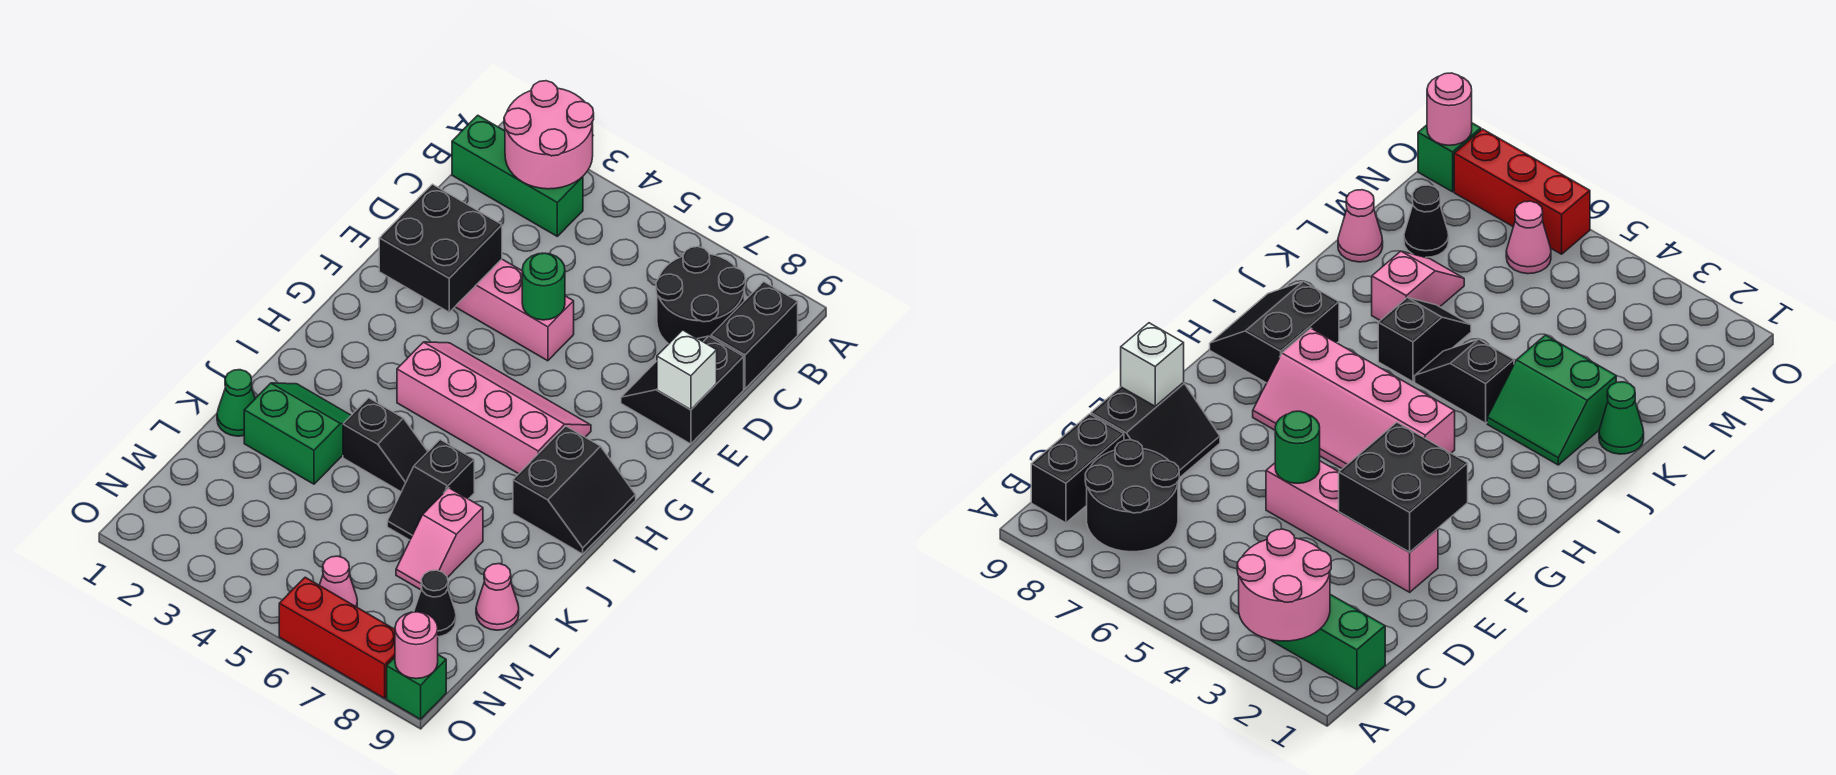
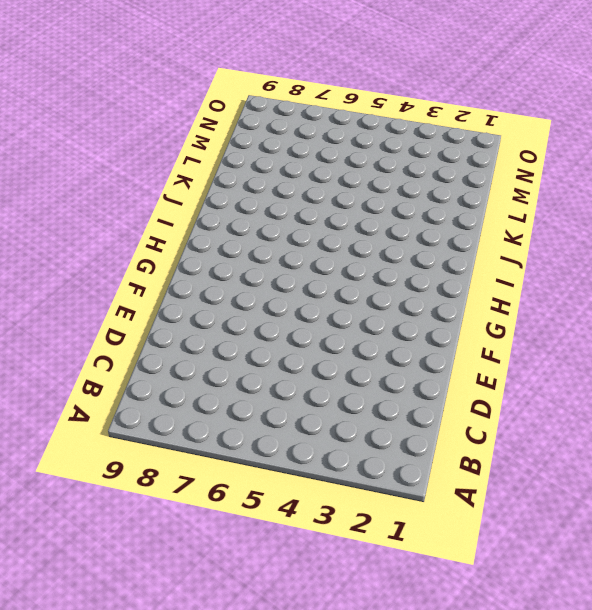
none -> green brick B1:B3 level 1
none -> black round brick B7:C8 level 1
none -> black brick B9:C9 level 1

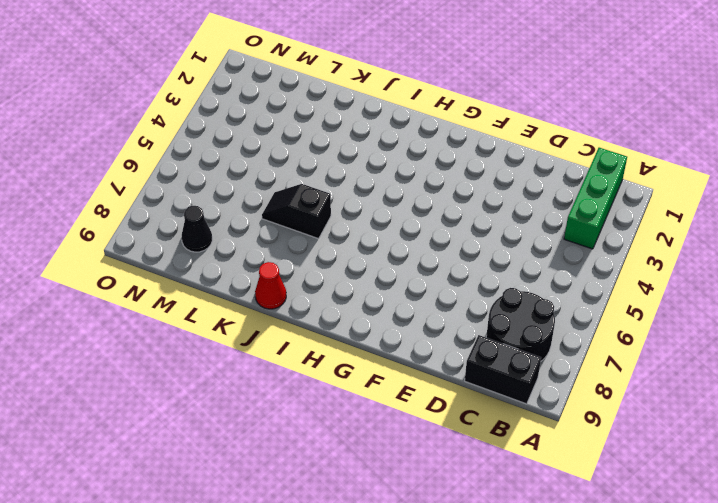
red cone J9 level 1 -> none
none -> black slope D8:E9 level 1 top 9
none -> pink brick E2:E5 level 1
none -> pink slope G4:H7 level 1 top H

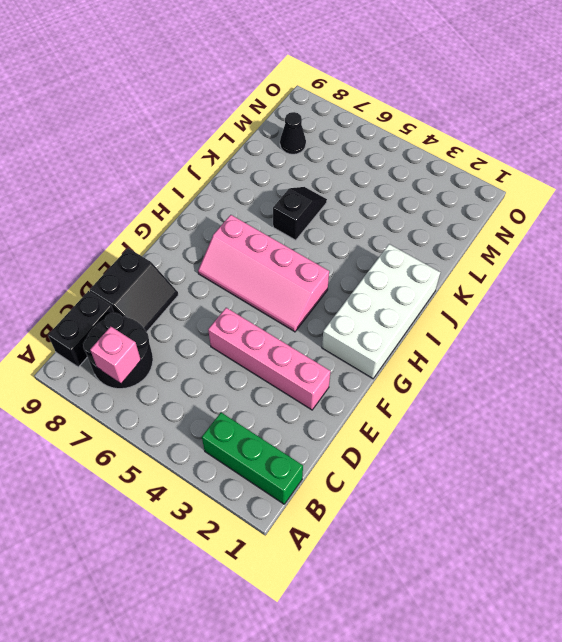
pink brick B7 level 2 -> none
white brick G1:J2 level 1 -> green slope J2:K3 level 1 top K
none -> black slope H8:I9 level 1 top 8
none -> black slope J4:J5 level 1 top 4
none -> green cone K1 level 1

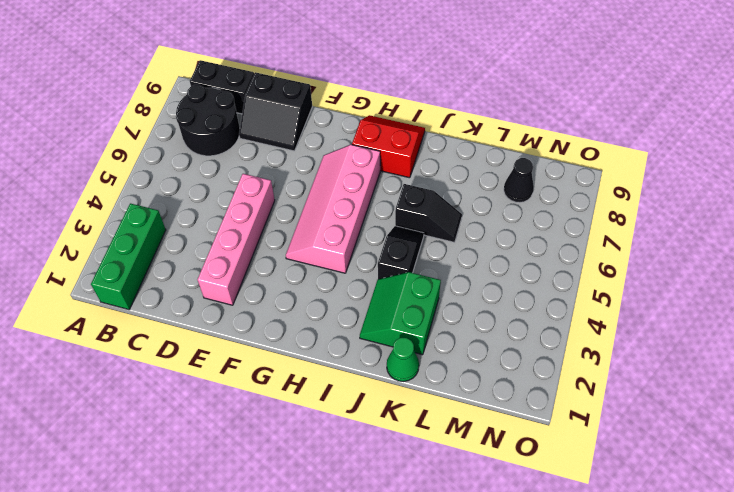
red slope H8:I9 level 1 top 8 -> black slope H8:I9 level 1 top 8
none -> pink slope K7:L7 level 1 top K
none -> pink cone L9 level 1
none -> pink cone N6 level 1

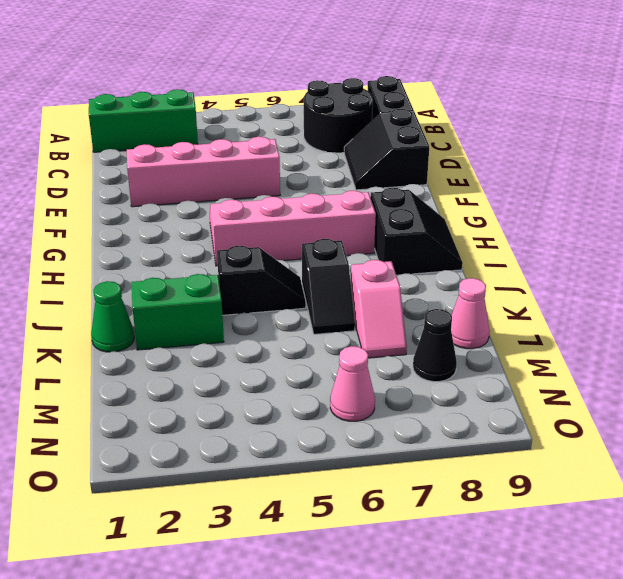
none -> red brick O6:O8 level 1
none -> green brick O9 level 1
none -> pink round brick A2:B3 level 2

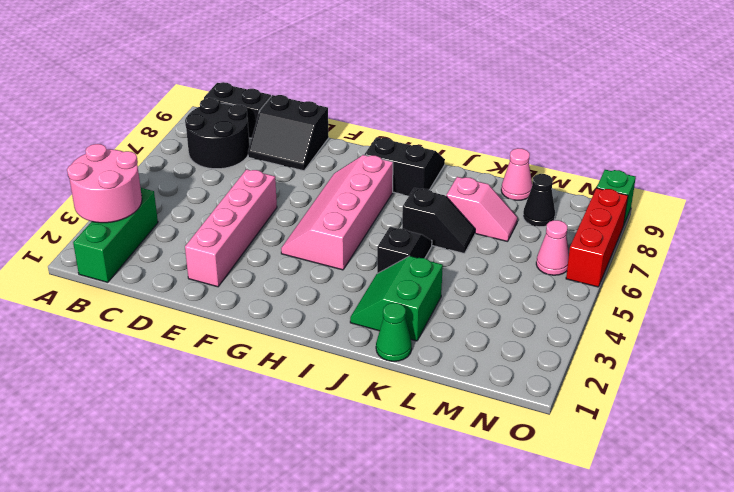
none -> black brick E2:F3 level 2
none -> green round brick E5 level 2
none -> white brick E9 level 2

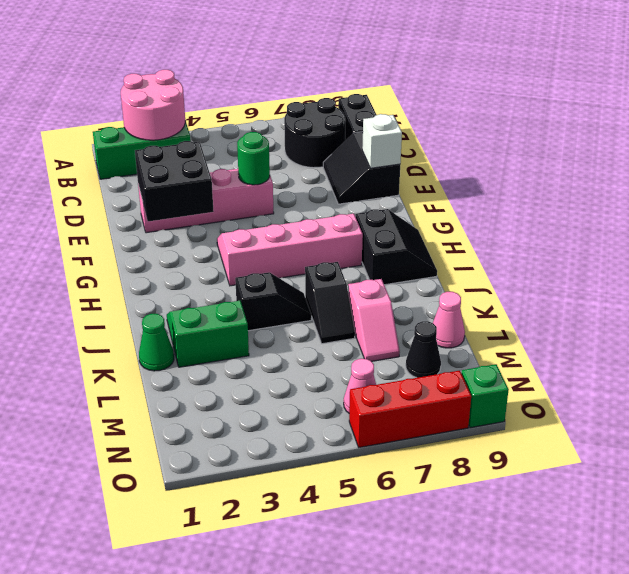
none -> pink round brick O9 level 2

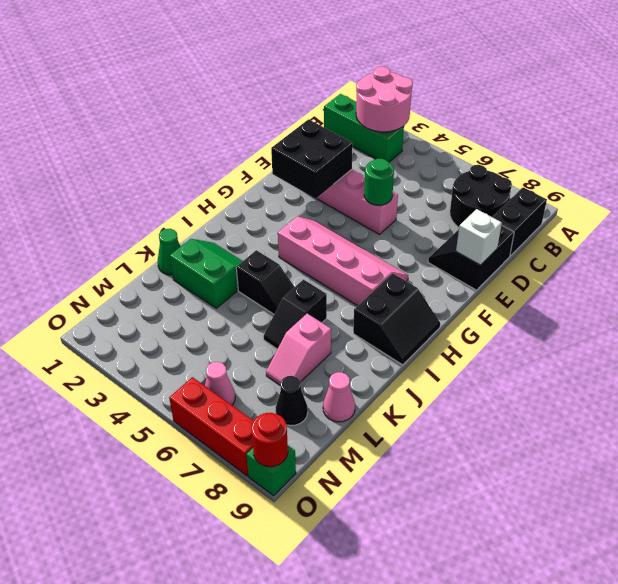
red round brick O9 level 2 -> pink round brick O9 level 2

